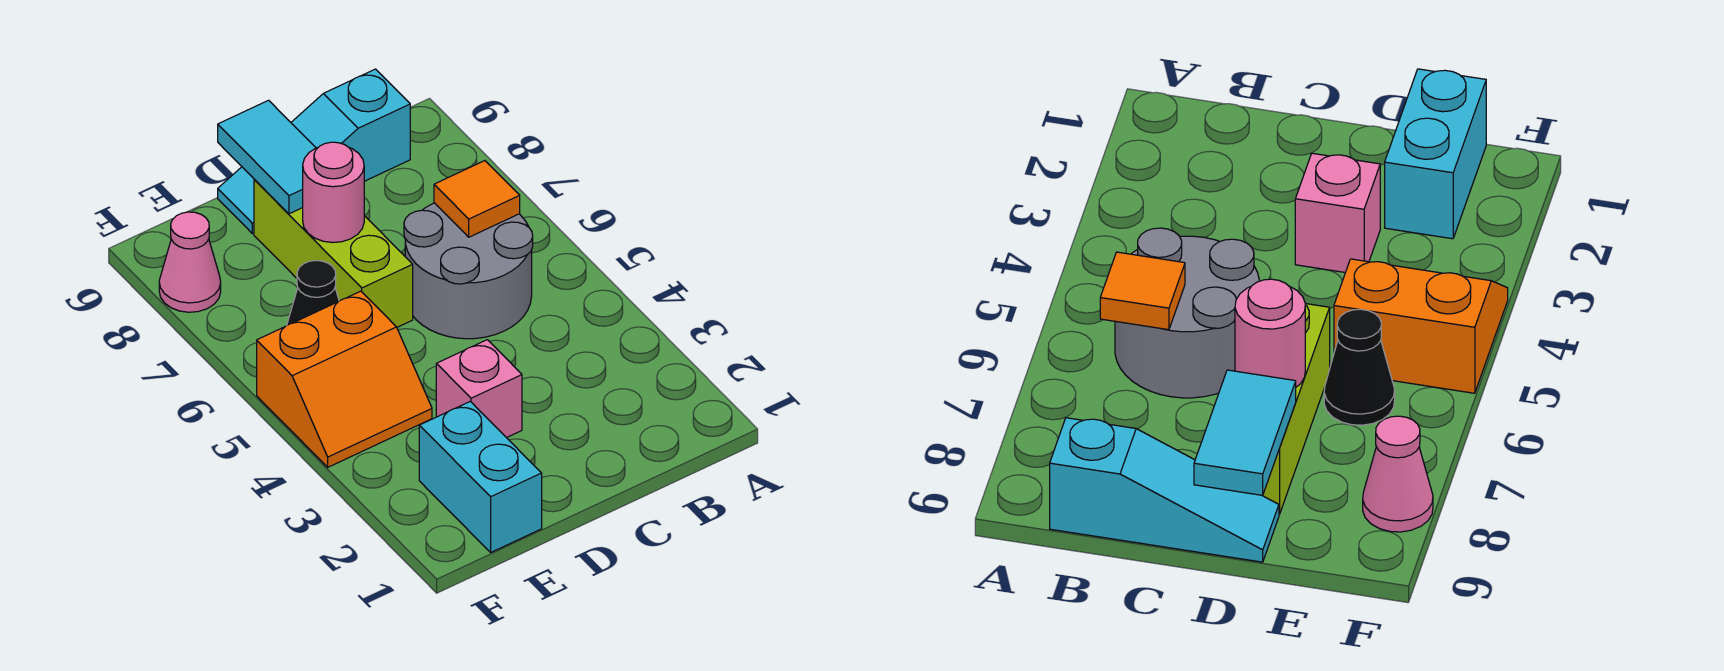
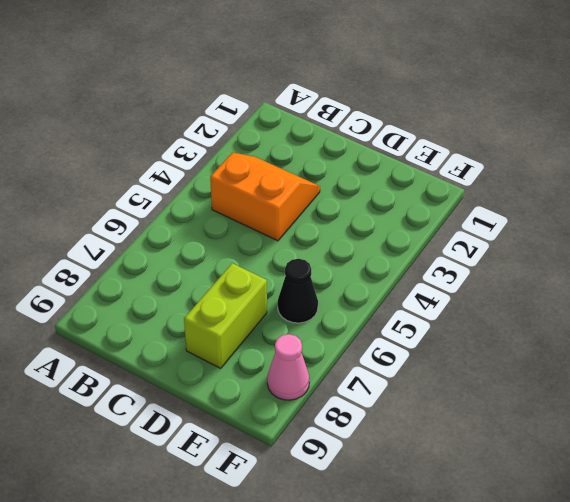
orange slope B3:C4 level 1 top 4 -> orange slope E4:F5 level 1 top 5
lime brick D7:D8 level 1 -> lime brick D6:D8 level 1
none -> grey round brick B5:C6 level 1
none -> cyan slope B9:D9 level 1 top B

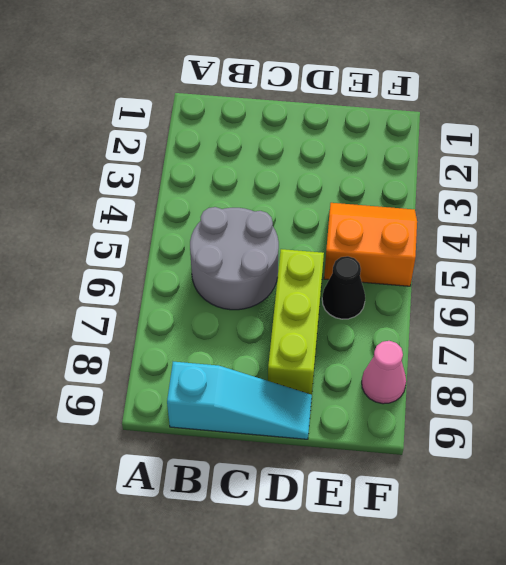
none -> pink brick D3 level 1
none -> cyan brick E1:E2 level 1

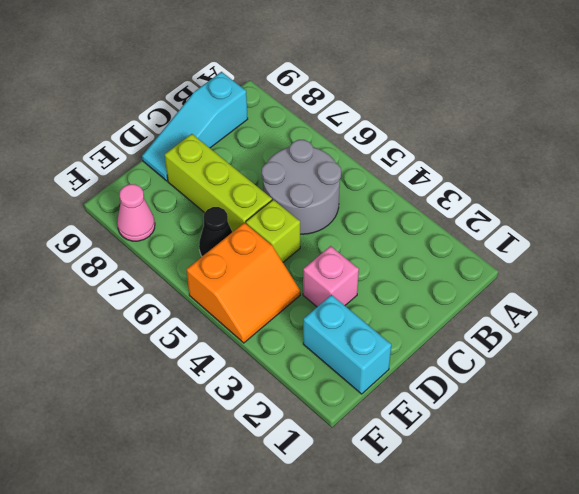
lime brick D5 level 1 -> none
none -> orange tile B6 level 2
none -> pink round brick D7 level 2

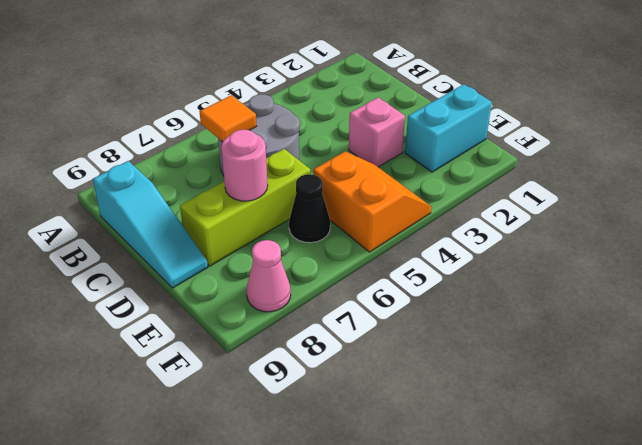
none -> cyan tile D8:D9 level 2

